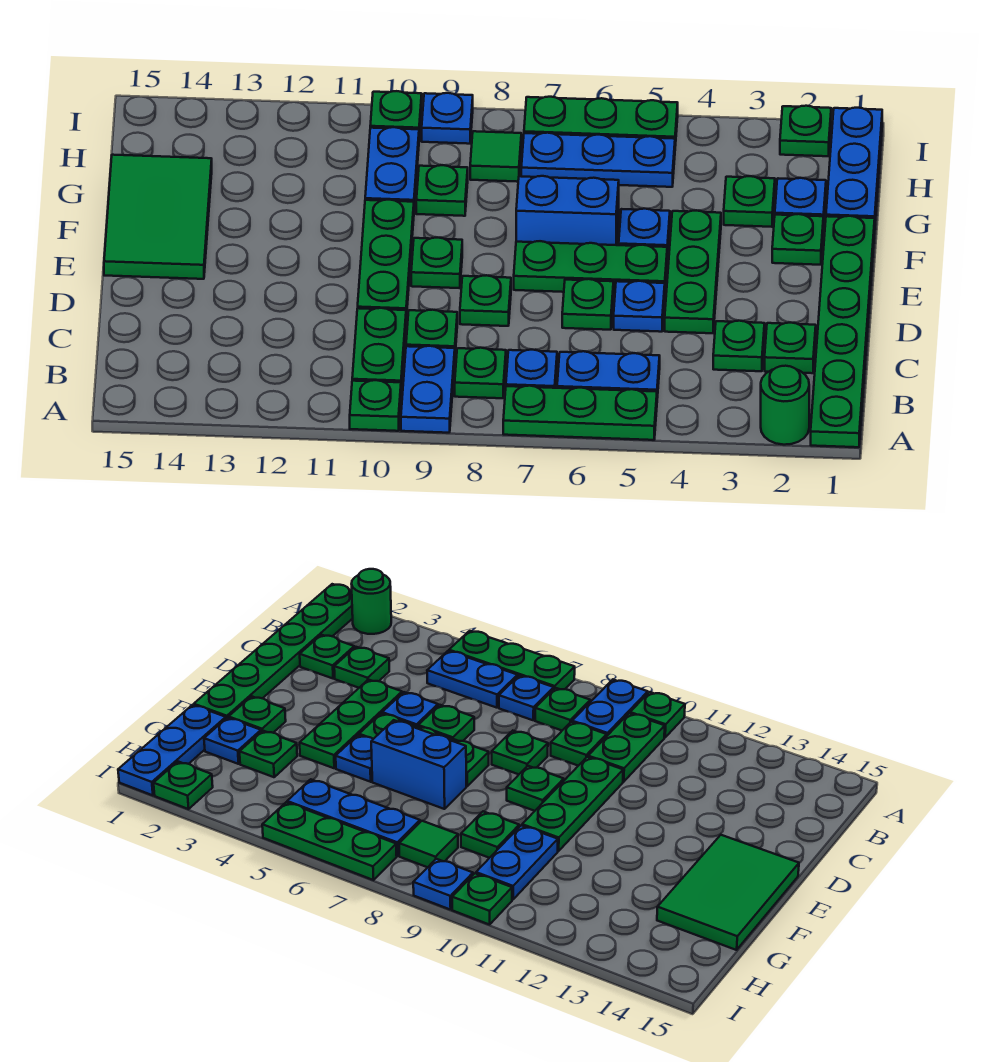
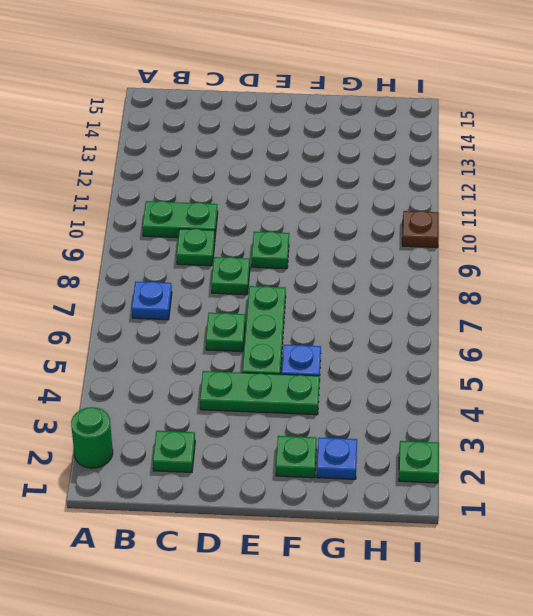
brown plate I10 level 1 -> green plate I10 level 1
none -> green plate A1:F1 level 1
none -> green plate A5:A7 level 1
none -> blue plate A9:B9 level 1
none -> green plate A10 level 1

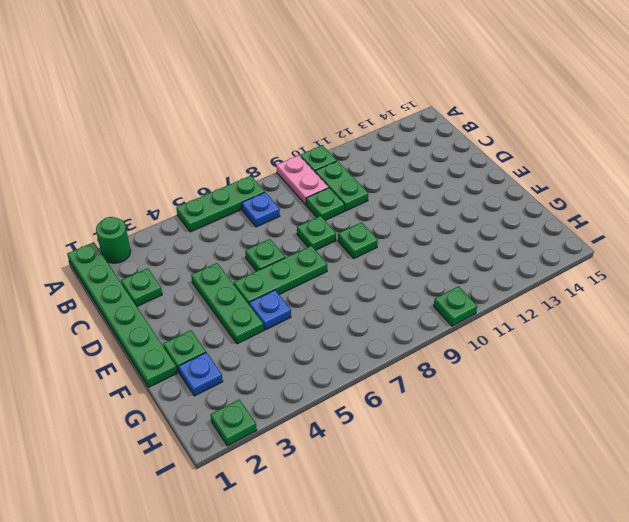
pink plate A9:B9 level 1 -> blue plate A9:B9 level 1
none -> blue plate B5:B6 level 1
none -> green plate B8 level 1
none -> green plate C3 level 1
none -> blue plate D5 level 1

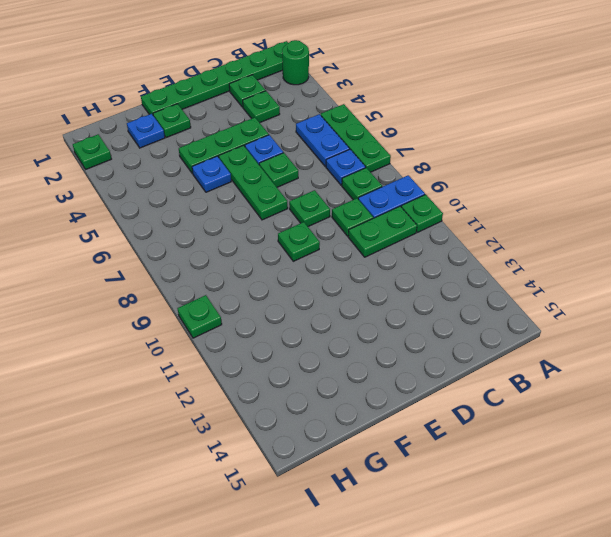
none -> green plate D10:F10 level 1
none -> green tile E14:G15 level 1
none -> blue brick F6:F7 level 1
none -> blue plate G1:I1 level 1

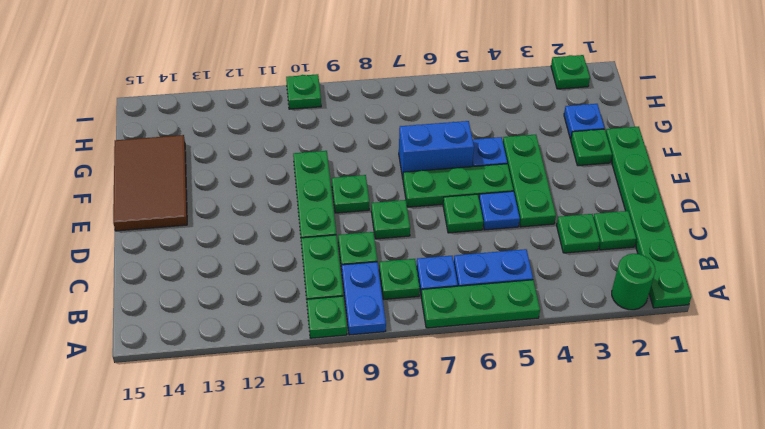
brown tile E14:G15 level 1 -> green tile E14:G15 level 1
none -> blue plate G1:I1 level 1
none -> green plate G3 level 1
none -> green plate G9 level 1
none -> blue plate G10:H10 level 1

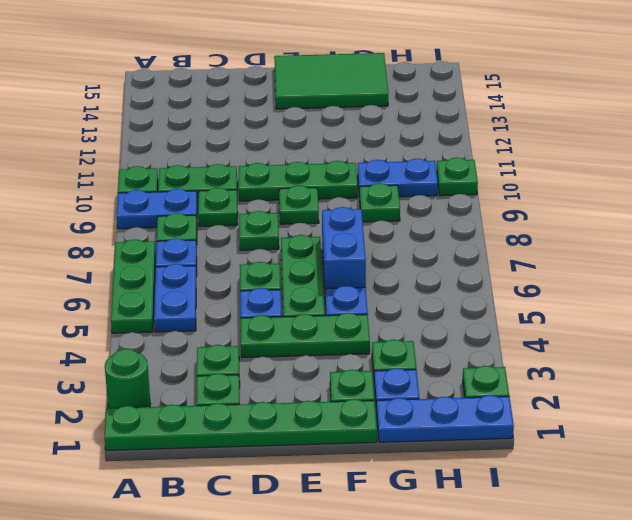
none -> blue plate H5:H7 level 1
none -> green tile H8 level 1
none -> green plate I5:I7 level 1
none -> blue plate I9 level 1

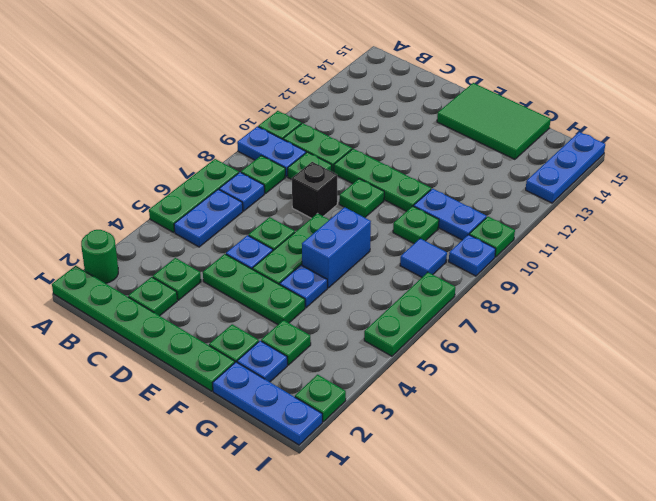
black brick D8 level 1 -> green plate D8 level 1
blue tile H8 level 1 -> green tile H8 level 1
blue plate I13:I15 level 1 -> blue plate H5:H7 level 1

